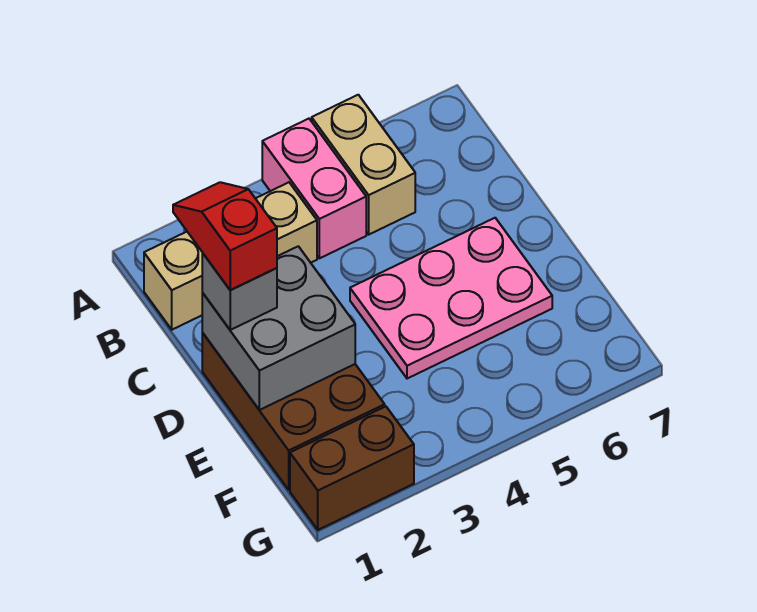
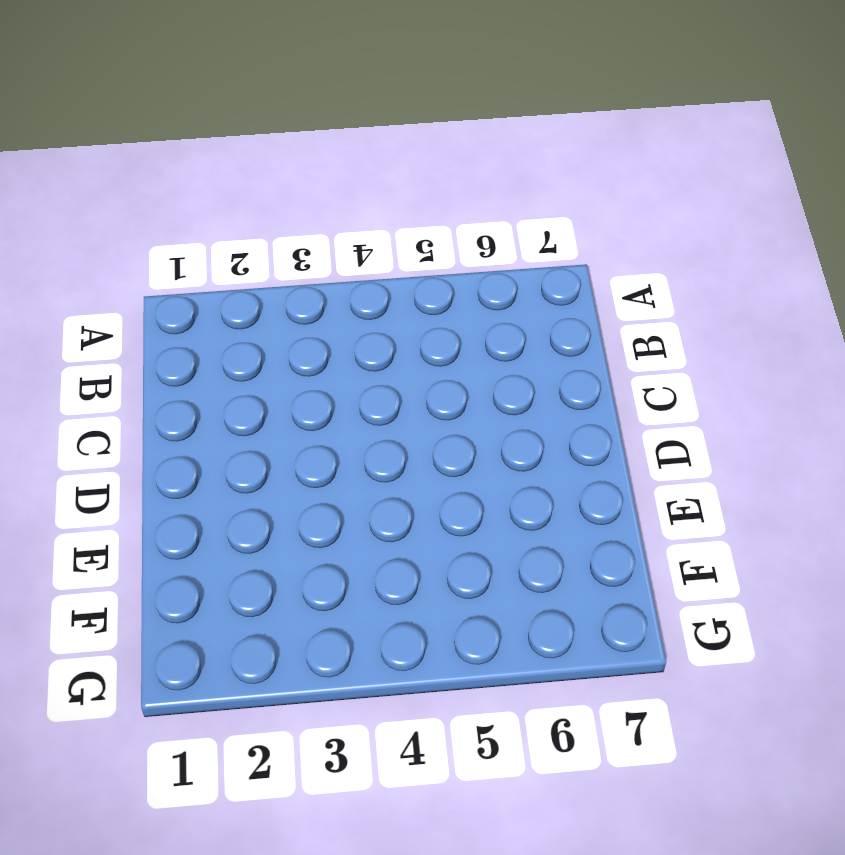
none -> pink brick A4:B4 level 1
none -> tan brick A5:B5 level 1

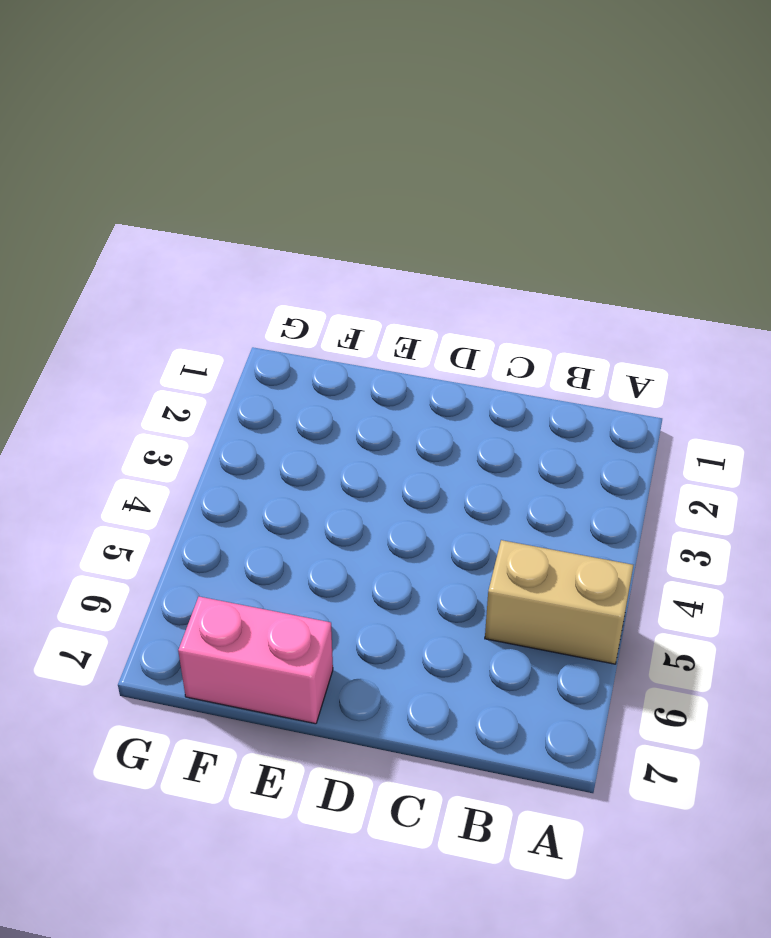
pink brick E7:F7 level 1 -> pink brick A4:B4 level 1
none -> tan brick B1:B3 level 1
none -> brown brick D1:F2 level 1

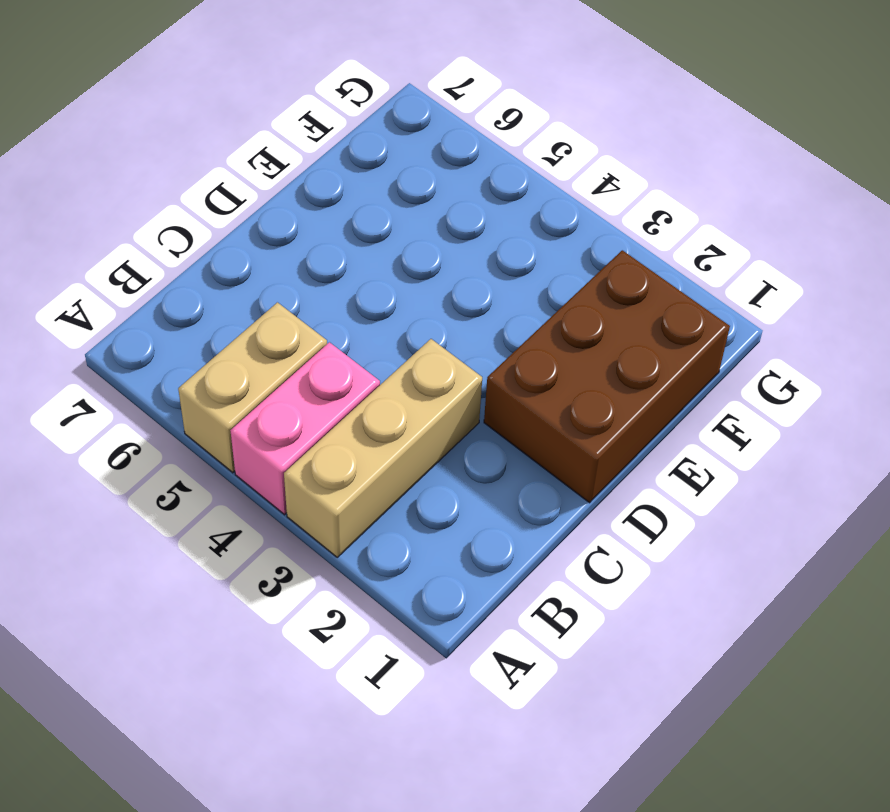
tan brick A3:C3 level 1 -> tan brick B1:B3 level 1
none -> pink plate D4:E6 level 1
none -> brown brick G1:G2 level 1

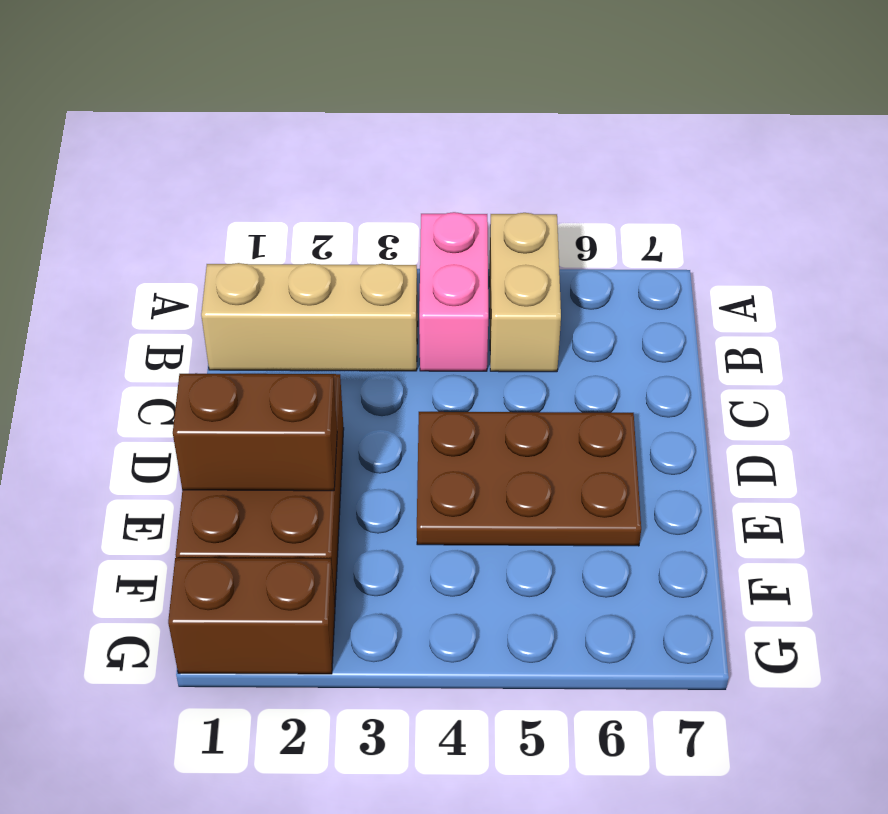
brown plate D4:E6 level 1 -> pink plate D4:E6 level 1
brown brick E1:E2 level 2 -> grey brick D1:E2 level 2
none -> grey brick D1 level 3
none -> red slope C1:D1 level 4 top D

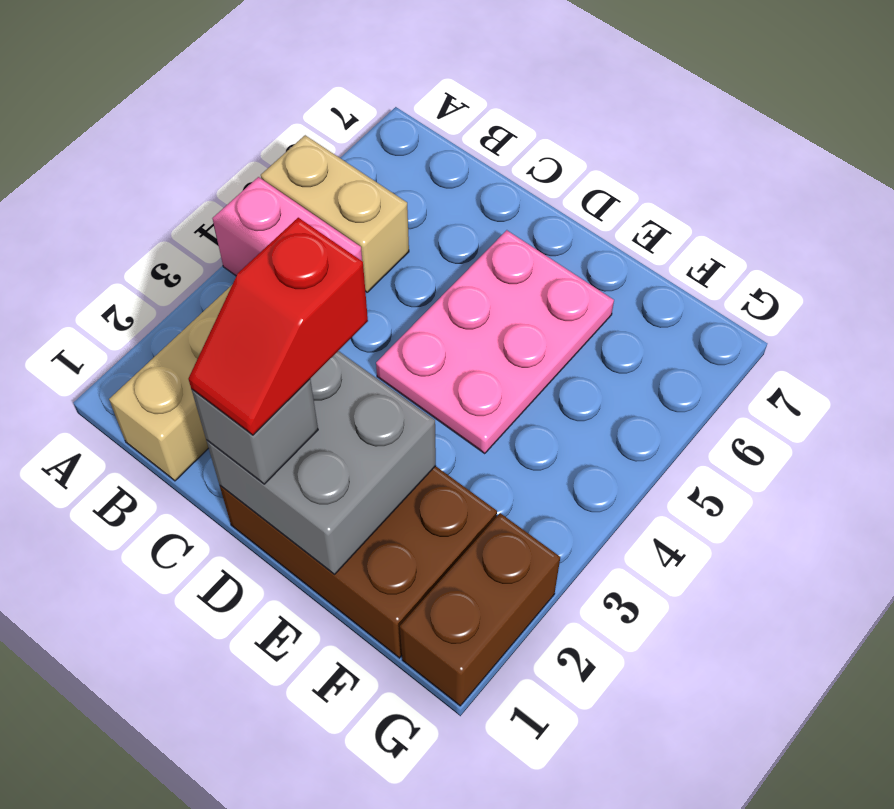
red slope D1:D2 level 4 top 2 -> red slope C1:D1 level 4 top D

